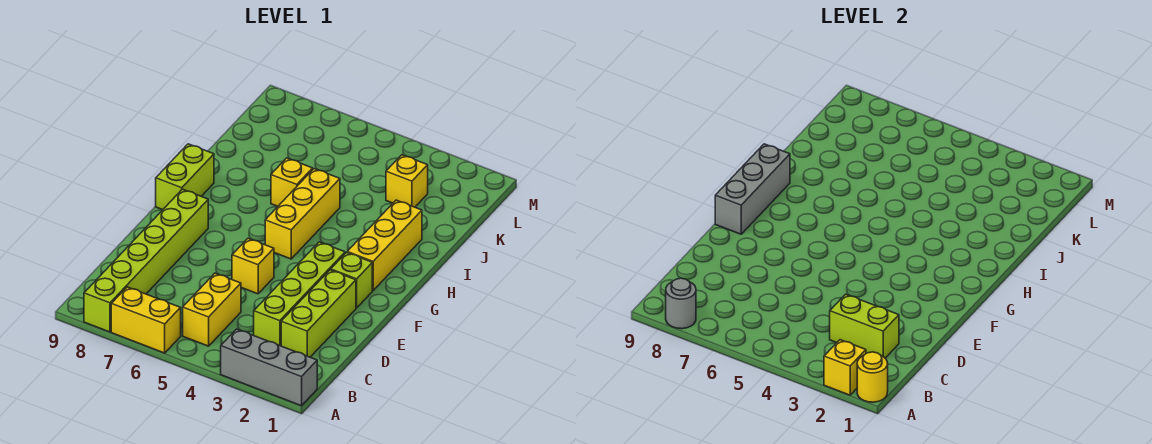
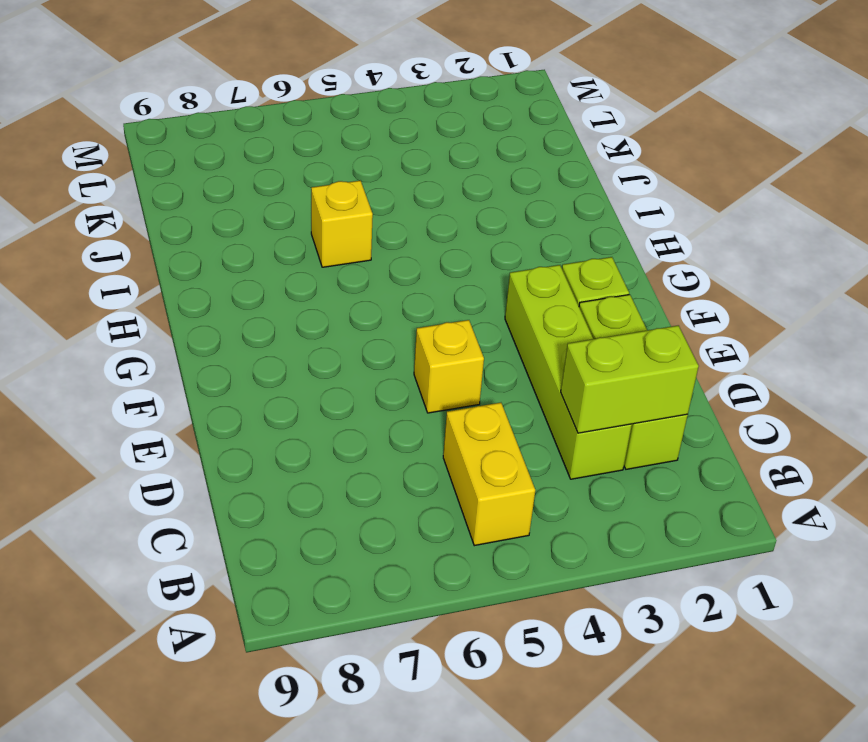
none -> grey brick A1:A3 level 1
none -> yellow brick A6:A7 level 1
none -> lime brick A8:F8 level 1

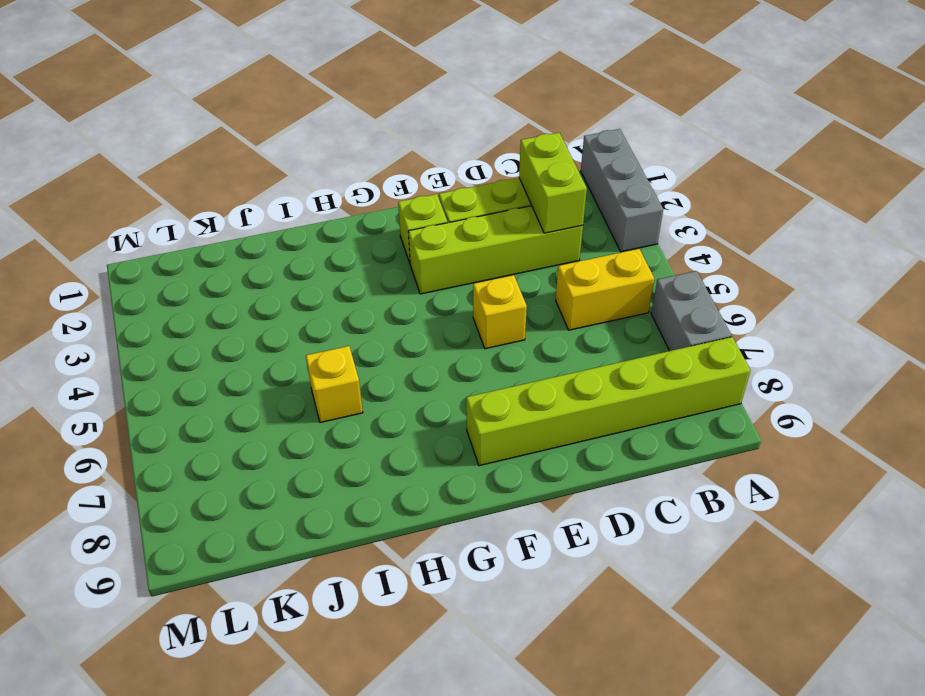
grey brick A6:A7 level 1 -> yellow brick A6:A7 level 1
none -> yellow brick G2:I2 level 1
none -> yellow brick G5:I5 level 1
none -> lime brick G9:H9 level 1

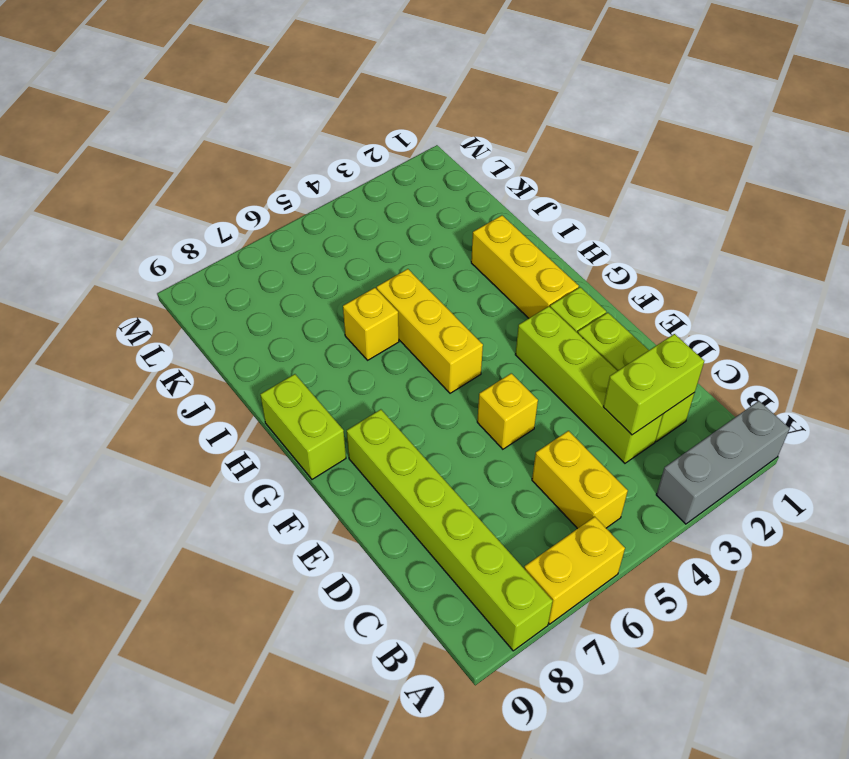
none -> yellow brick K3 level 1
none -> yellow round brick A1 level 2
none -> yellow brick A2 level 2

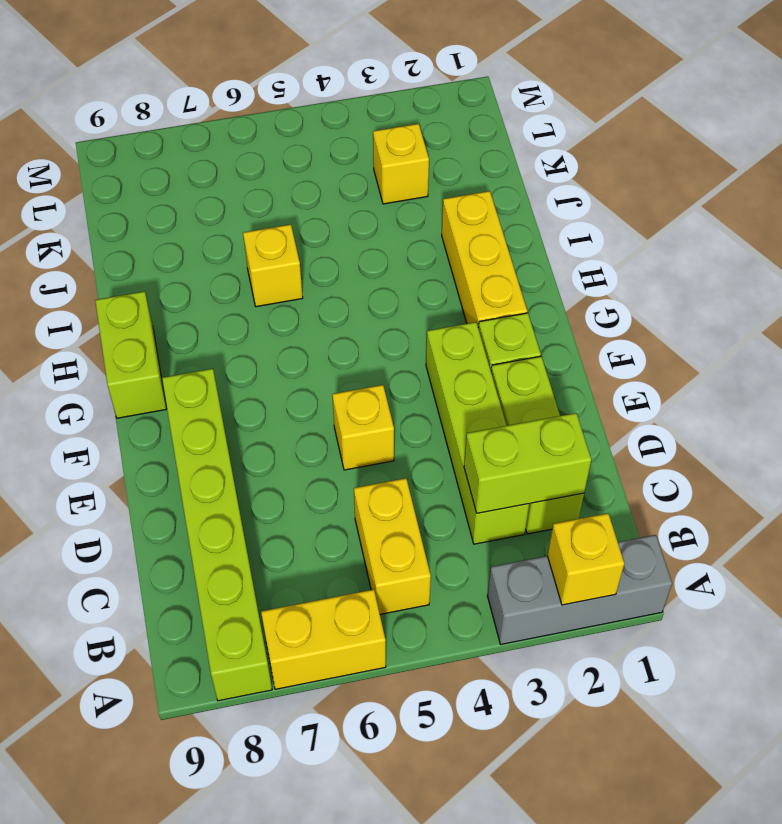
none -> yellow brick G5:I5 level 1
none -> yellow round brick A1 level 2
none -> grey round brick A8 level 2

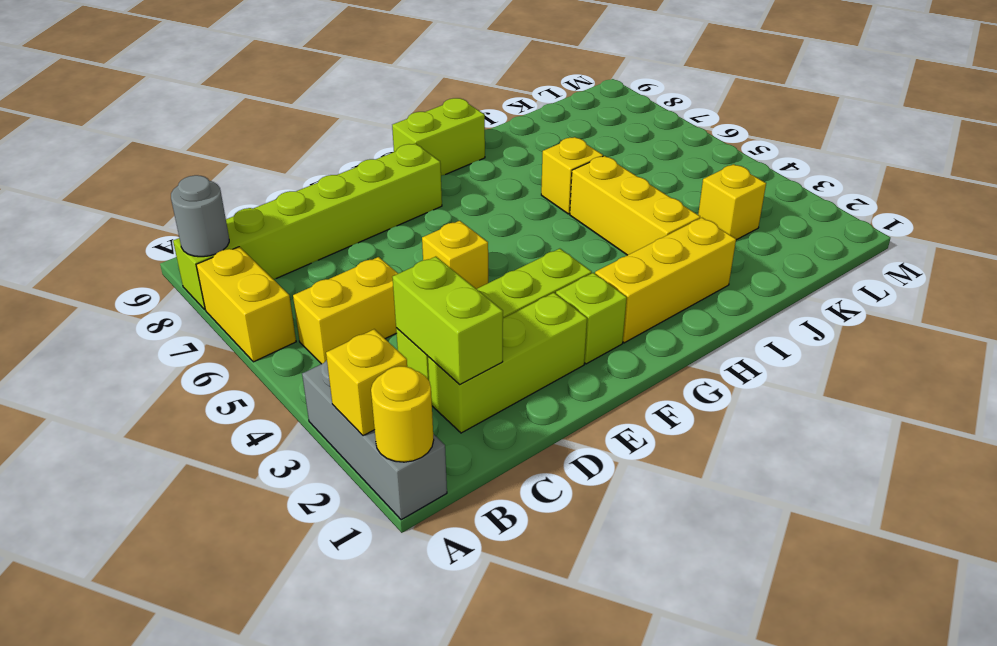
yellow brick I3:I5 level 1 -> yellow brick G5:I5 level 1
none -> grey brick F9:H9 level 2

